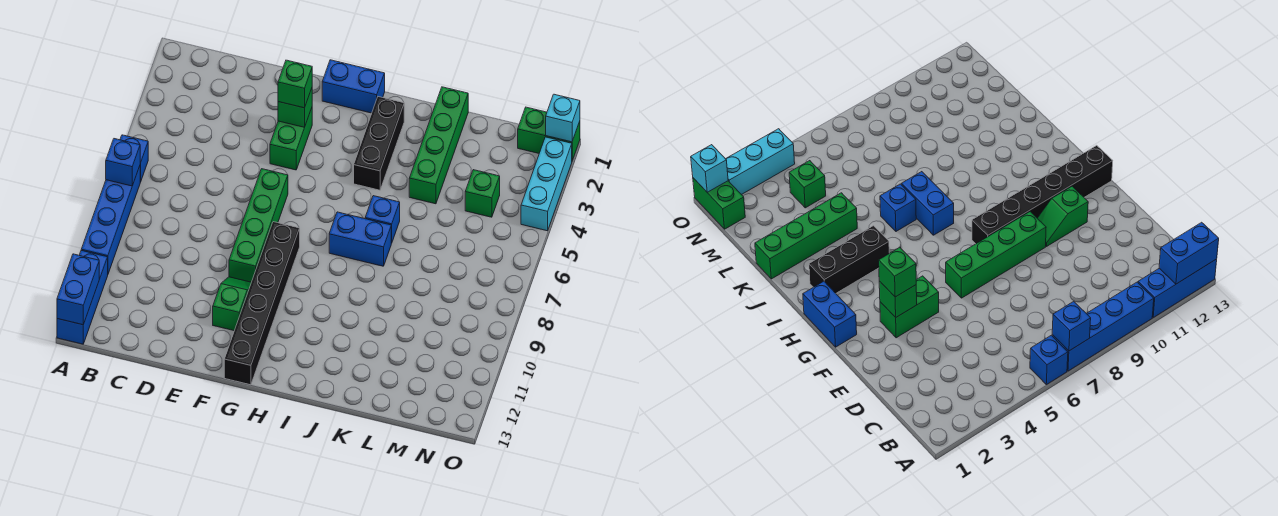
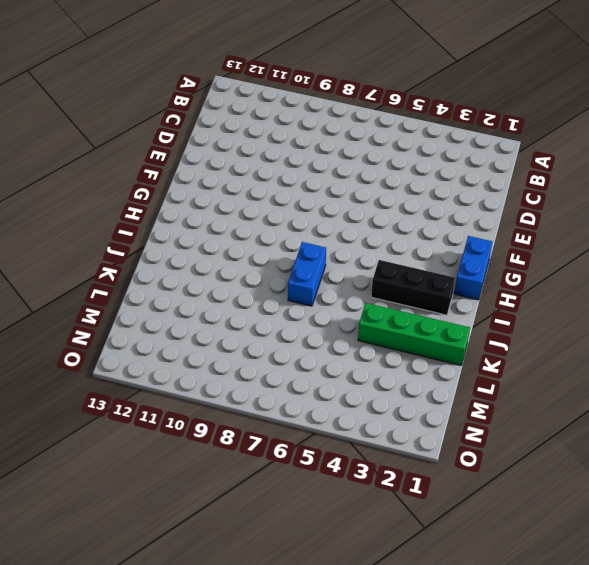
none -> blue brick A6 level 1
none -> blue brick A7:A10 level 1
none -> blue brick A11:A13 level 1

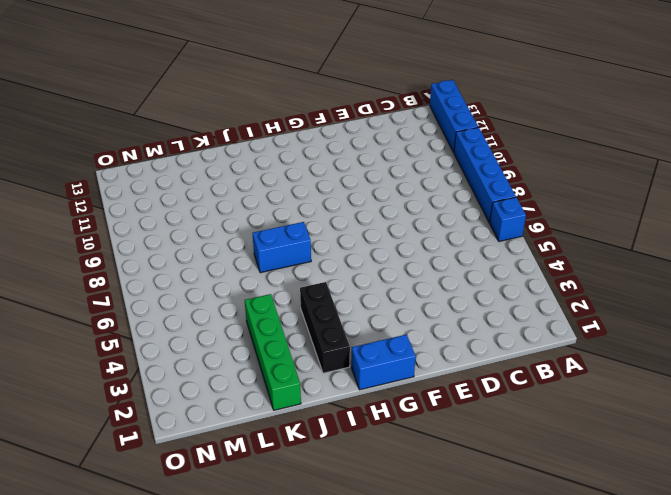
none -> green brick F3:F4 level 1
none -> green brick F6:F9 level 1
none -> green slope F10:F11 level 1 top 11

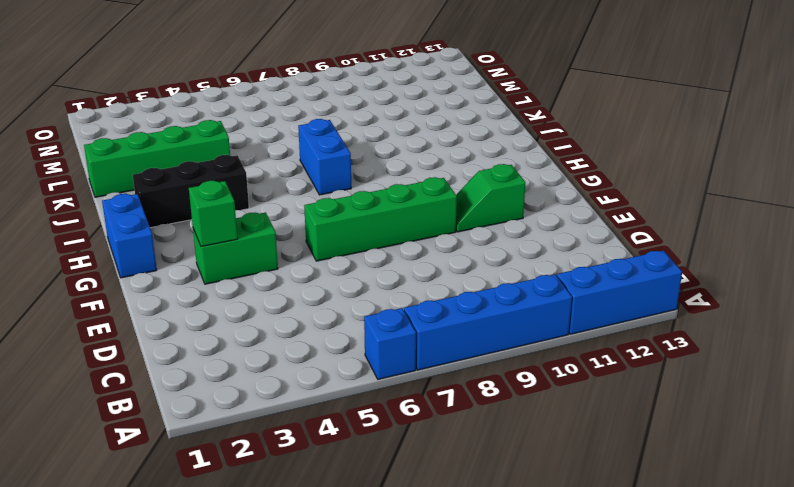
none -> black brick G8:G13 level 1
none -> blue brick J6 level 1
none -> green brick M4 level 1

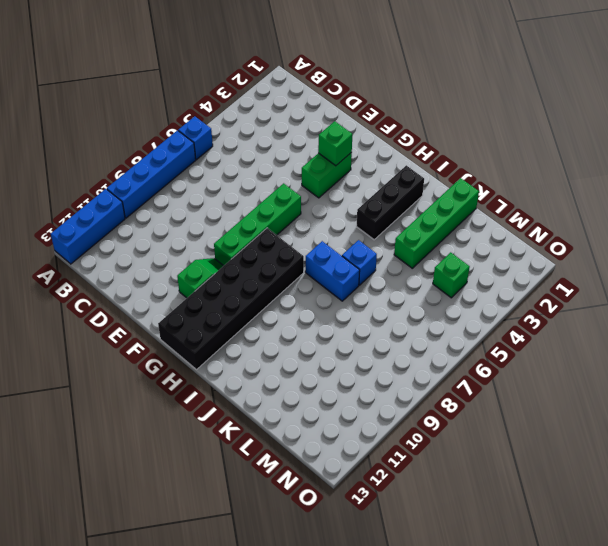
black brick G8:H13 level 1 -> black brick G8:G13 level 1
none -> blue brick G1:H1 level 1
none -> green brick N1:O1 level 1
none -> cyan brick O2:O4 level 1

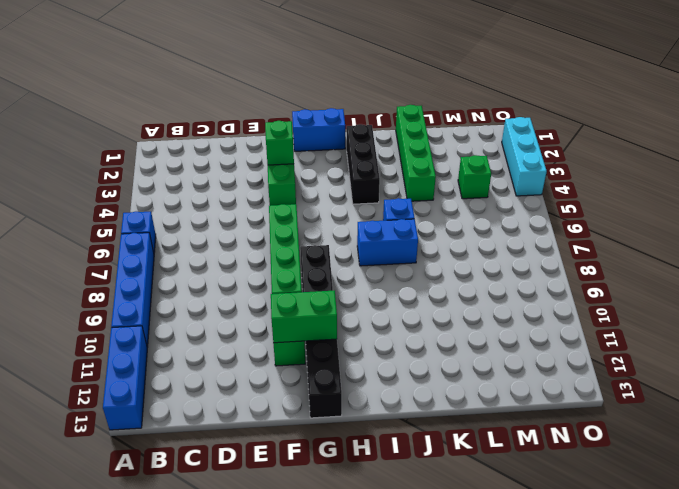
green brick F11:G11 level 2 -> green brick N1:O1 level 1
none -> blue brick A7 level 2
none -> blue brick A12:A13 level 2
none -> cyan brick O1 level 2

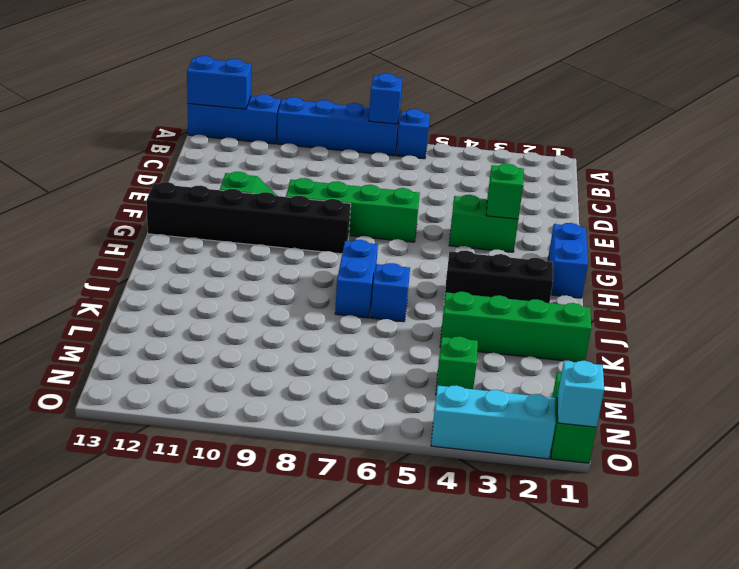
none -> green brick F3 level 3

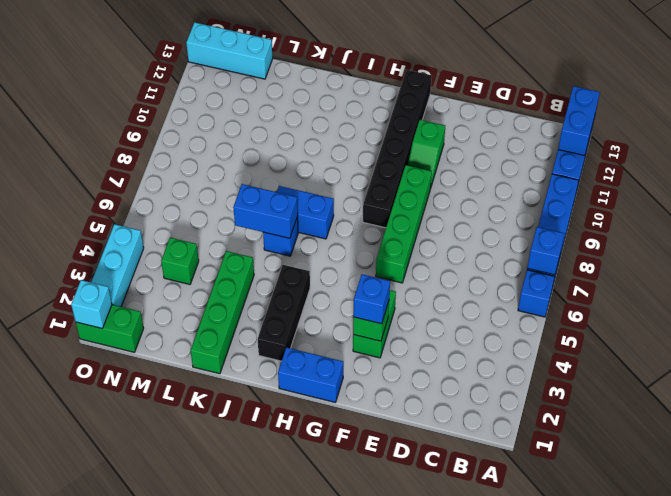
blue brick F3 level 3 -> green brick F3 level 3
blue brick J6:K6 level 2 -> none
cyan brick M13:O13 level 1 -> none

